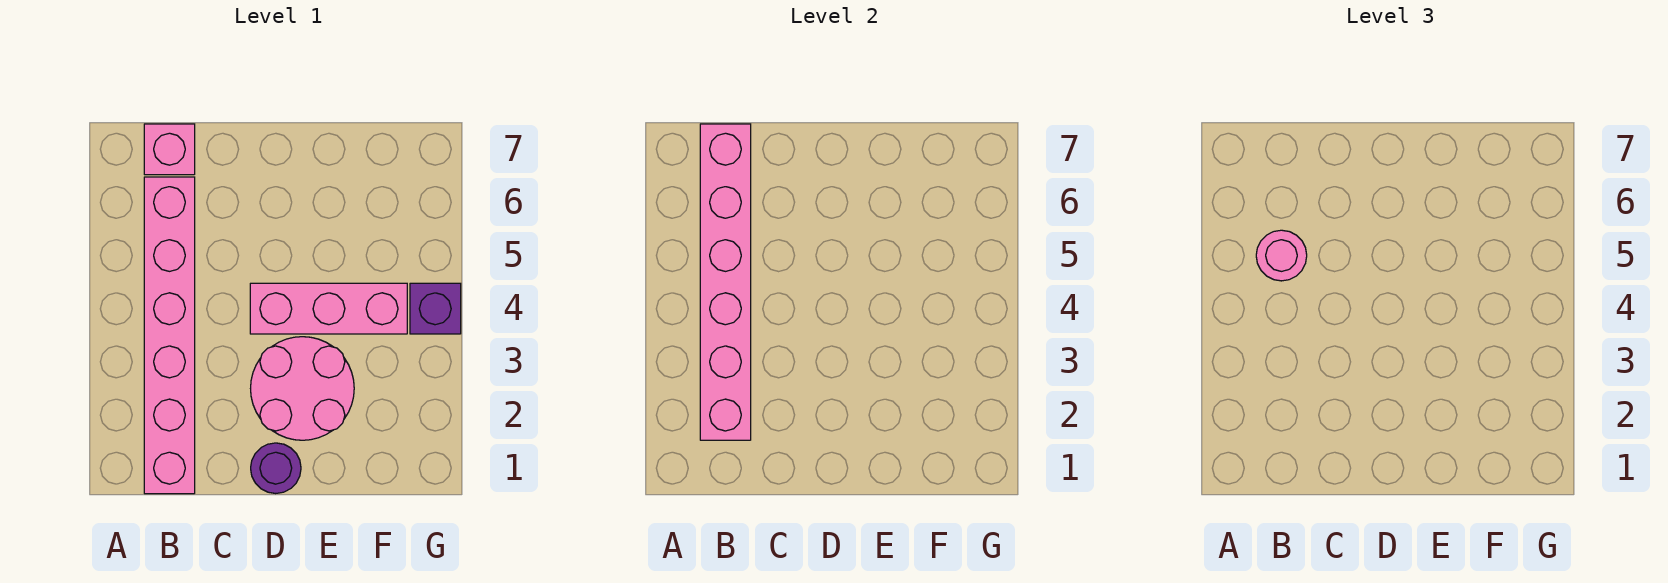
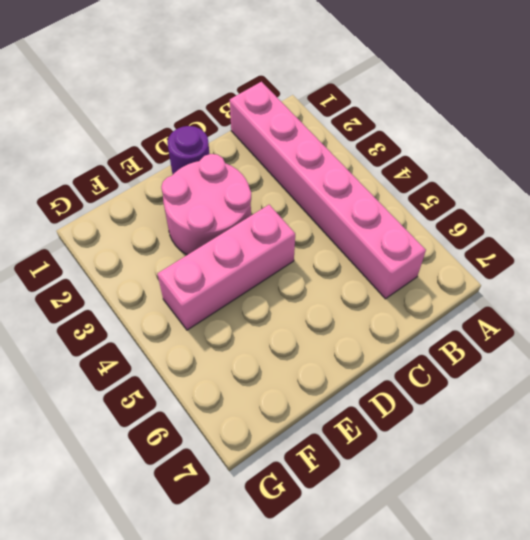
none -> pink brick B7 level 1
none -> purple brick G4 level 1

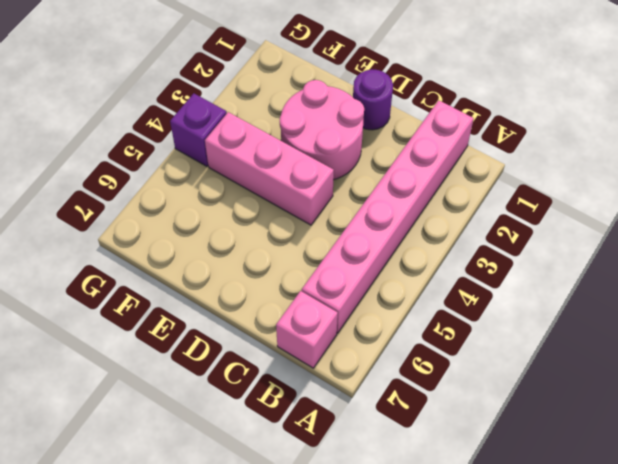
none -> pink brick B2:B7 level 2
none -> pink round brick B5 level 3

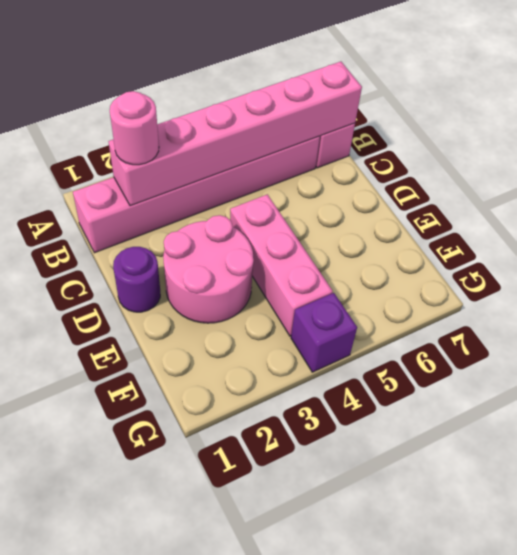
pink round brick B2 level 3 -> pink round brick B5 level 3

